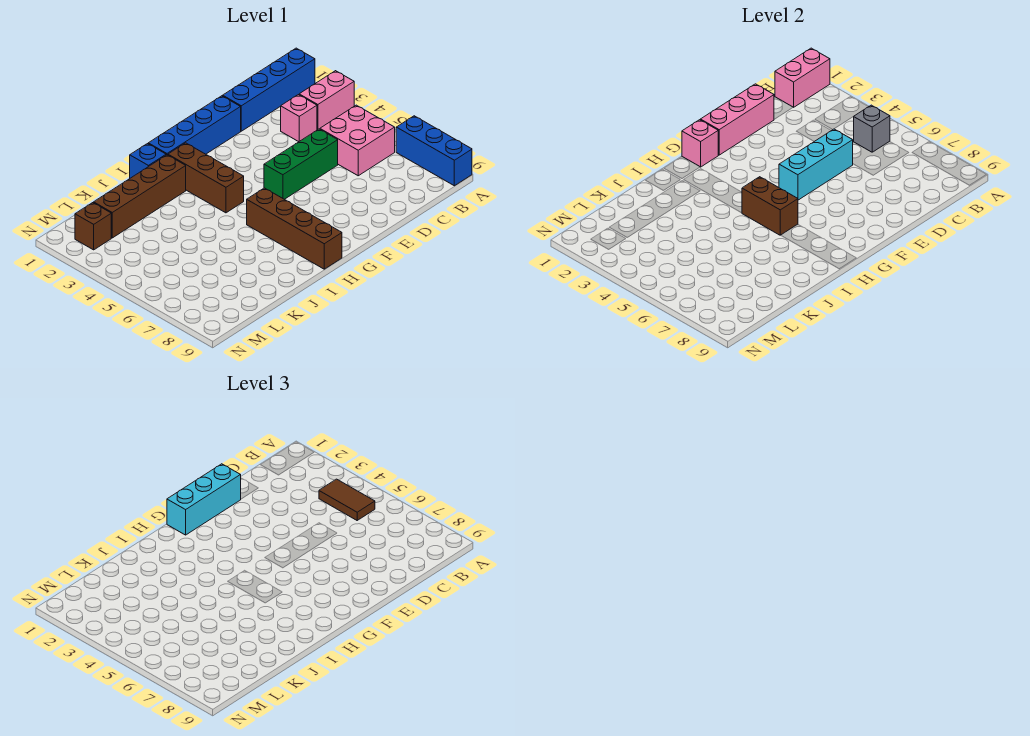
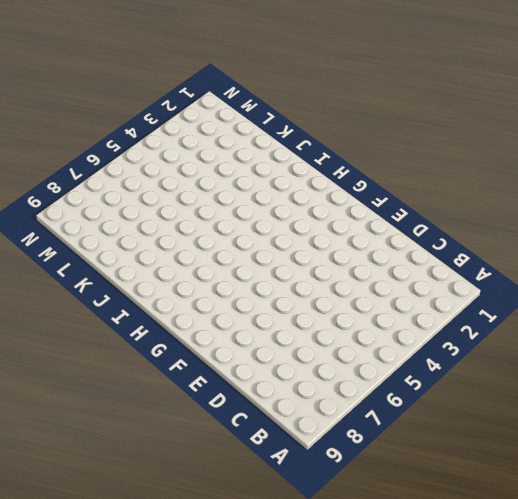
none -> blue brick A1:D1 level 1
none -> pink brick A3:B3 level 1
none -> blue brick A7:A9 level 1

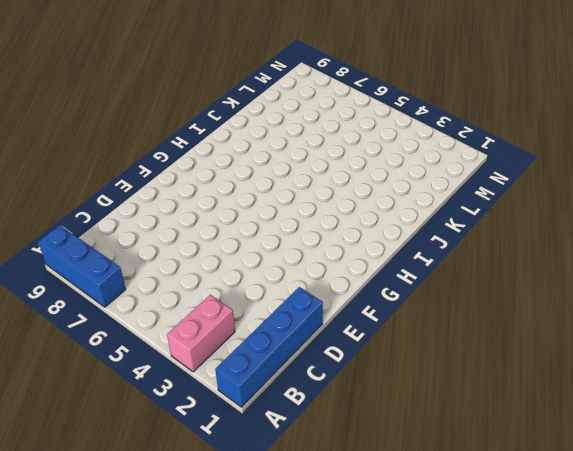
none -> pink brick B5:C6 level 1
none -> pink brick C3 level 1
none -> green brick D5:F5 level 1

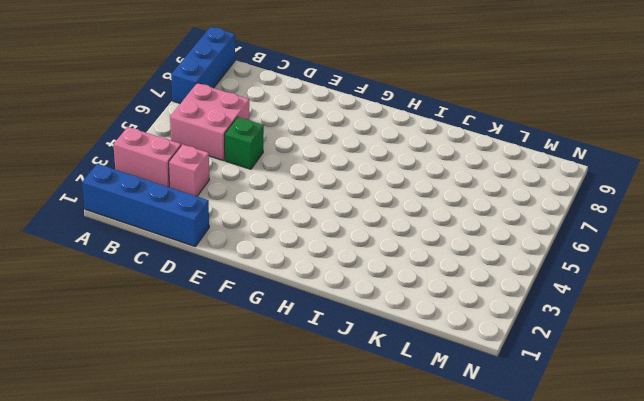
green brick D5 level 1 -> green brick D5:F5 level 1
none -> blue brick E1:H1 level 1
none -> brown brick H2:H4 level 1
none -> brown brick H6:H9 level 1

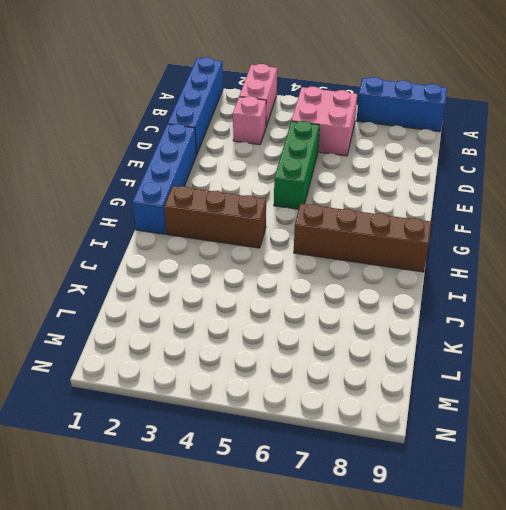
none -> blue brick I1 level 1
none -> brown brick I2:L2 level 1
none -> brown brick M2 level 1

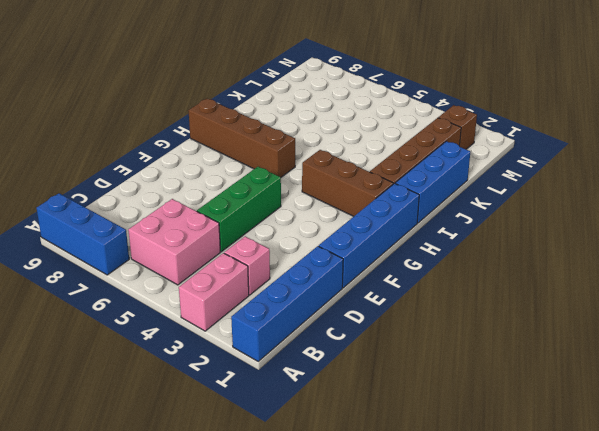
blue brick I1:K1 level 1 -> blue brick I1 level 1
none -> pink brick A1:B1 level 2
none -> grey brick B5 level 2
none -> pink brick D1:F1 level 2

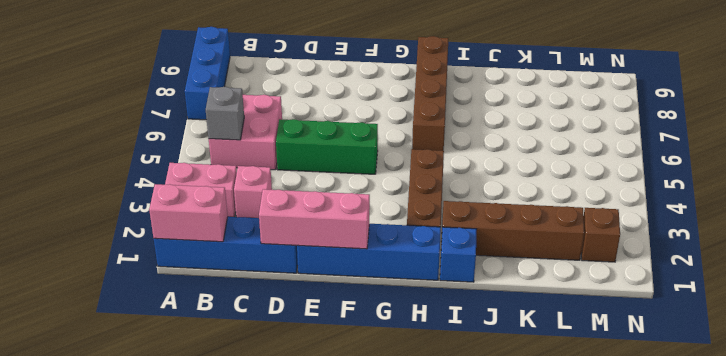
none -> cyan brick D5:F5 level 2
none -> pink brick G1 level 2
none -> brown brick H5:H6 level 2

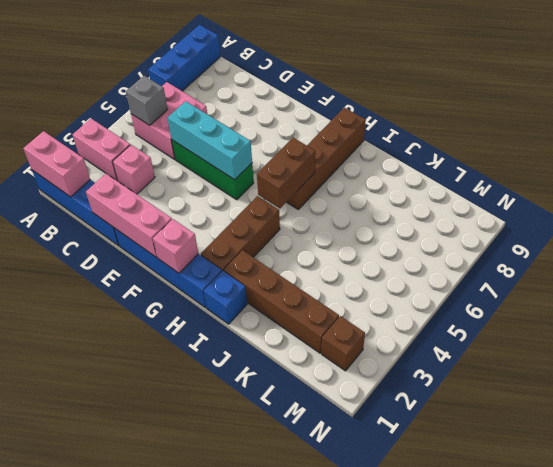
none -> brown tile B4:B5 level 3
none -> cyan brick E1:G1 level 3

